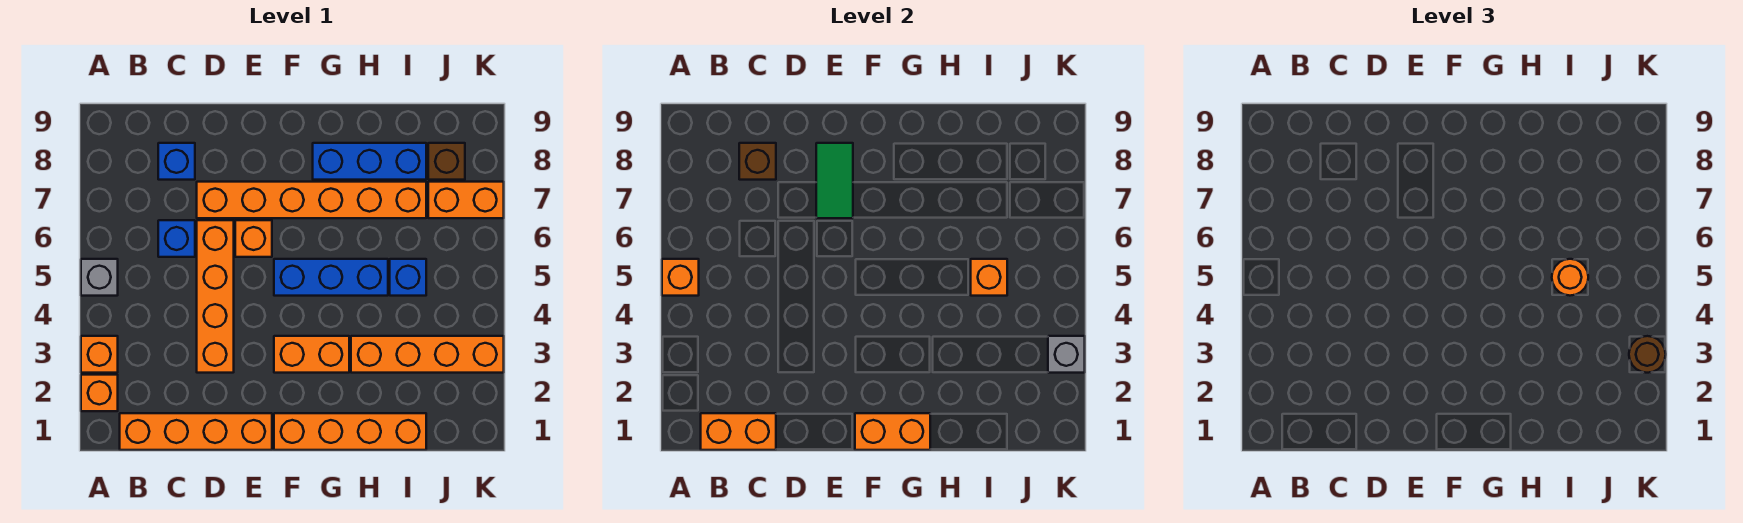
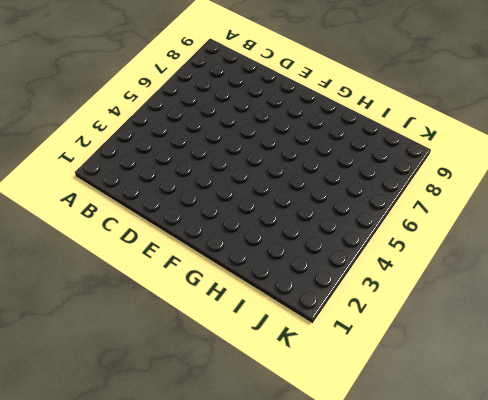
none -> orange brick A2 level 1
none -> orange brick A3 level 1
none -> grey brick A5 level 1

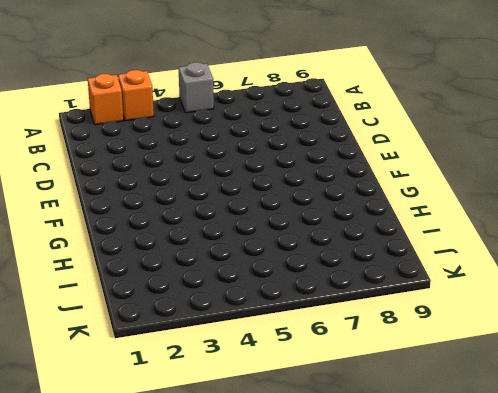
none -> orange brick B1:E1 level 1
none -> blue brick C6 level 1
none -> blue brick C8 level 1

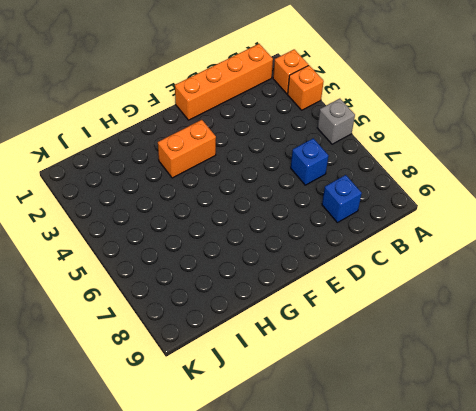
none -> orange brick D3:D6 level 1
none -> orange brick D7:I7 level 1
none -> orange brick E6 level 1

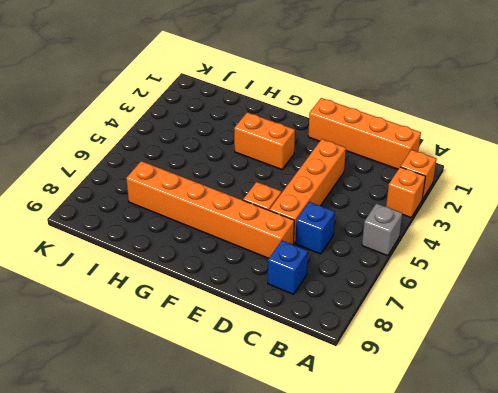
none -> orange brick F1:I1 level 1
none -> blue brick F5:H5 level 1
none -> blue brick G8:I8 level 1

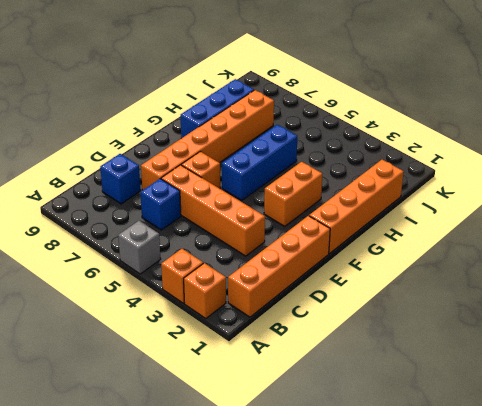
none -> orange brick H3:K3 level 1
none -> blue brick I5 level 1
none -> orange brick J7:K7 level 1

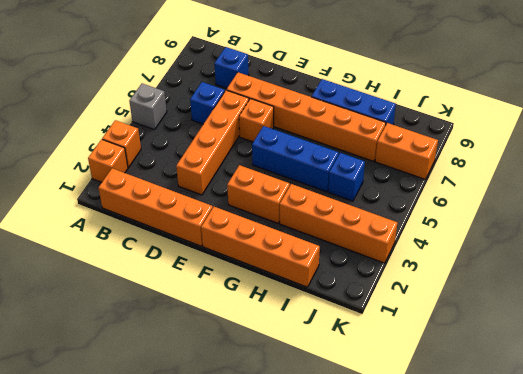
none -> brown brick J8 level 1
none -> orange brick A5 level 2
none -> orange brick B1:C1 level 2

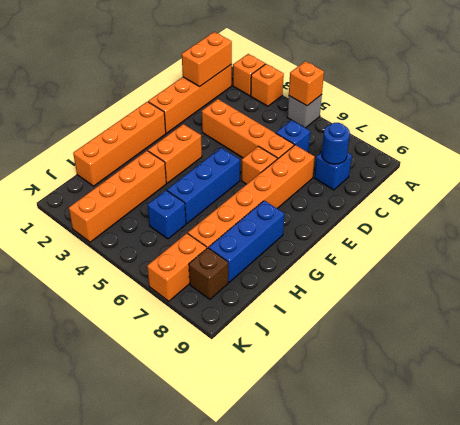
blue round brick C8 level 2 -> brown brick C8 level 2
none -> green tile E7:E8 level 2
none -> orange brick F1:G1 level 2
none -> orange brick I5 level 2

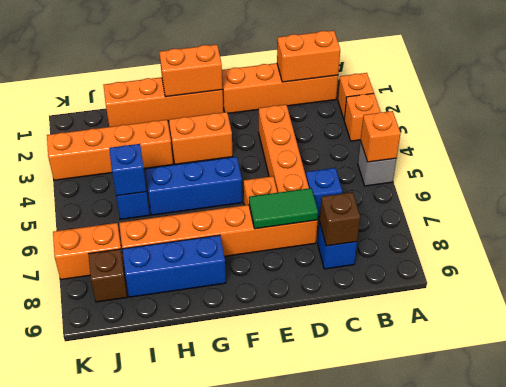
green tile D7:E7 level 2 -> green tile E7:E8 level 2
blue brick I5 level 2 -> orange brick I5 level 2
none -> grey brick K3 level 2
none -> orange round brick I5 level 3
none -> brown round brick K3 level 3

